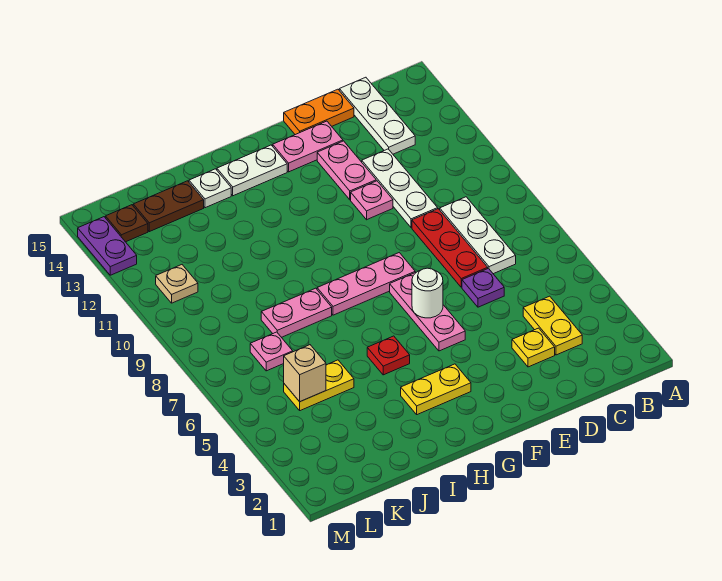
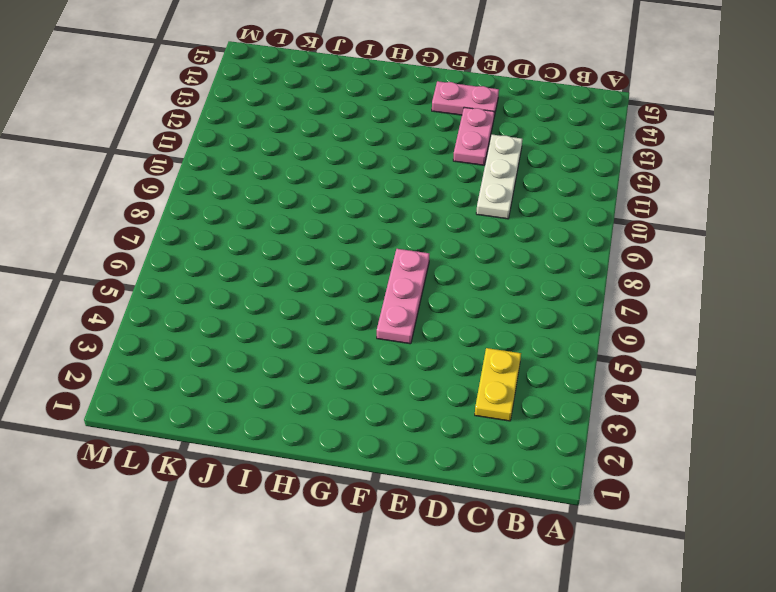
none -> white plate C7:C9 level 1
none -> white plate C13:C15 level 1
none -> yellow plate D3 level 1

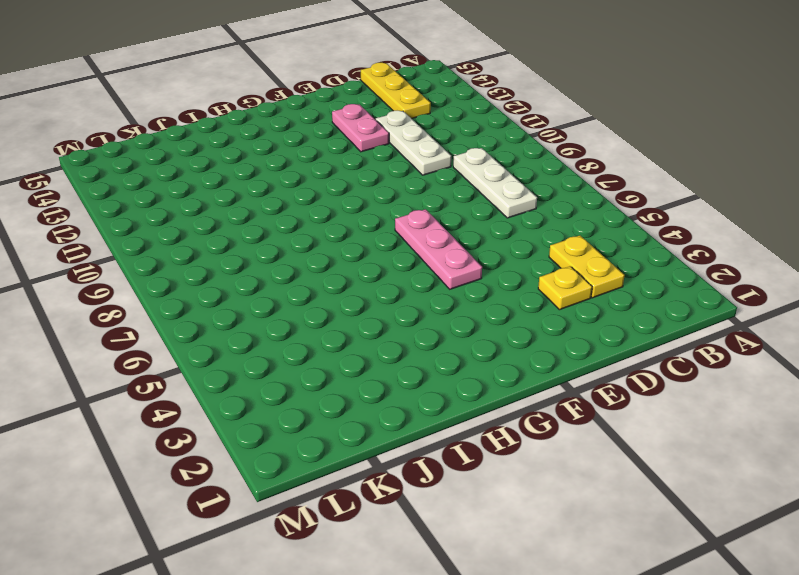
yellow plate C13:C15 level 1 -> white plate C13:C15 level 1
none -> purple plate D6 level 1
none -> red plate D7:D9 level 1
none -> orange plate D15:E15 level 1

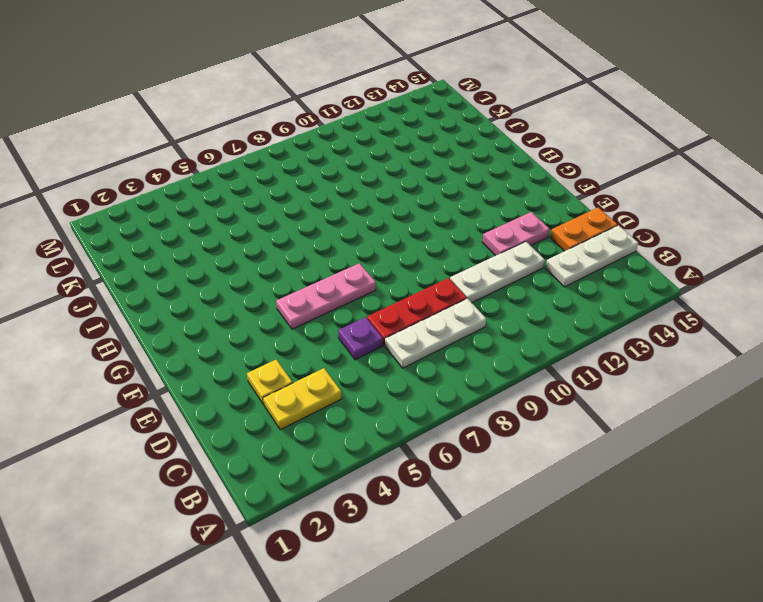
orange plate D14:D15 level 1 -> orange plate D15:E15 level 1
none -> pink plate E11 level 1
none -> pink plate E14:F14 level 1
none -> pink plate F8:H8 level 1

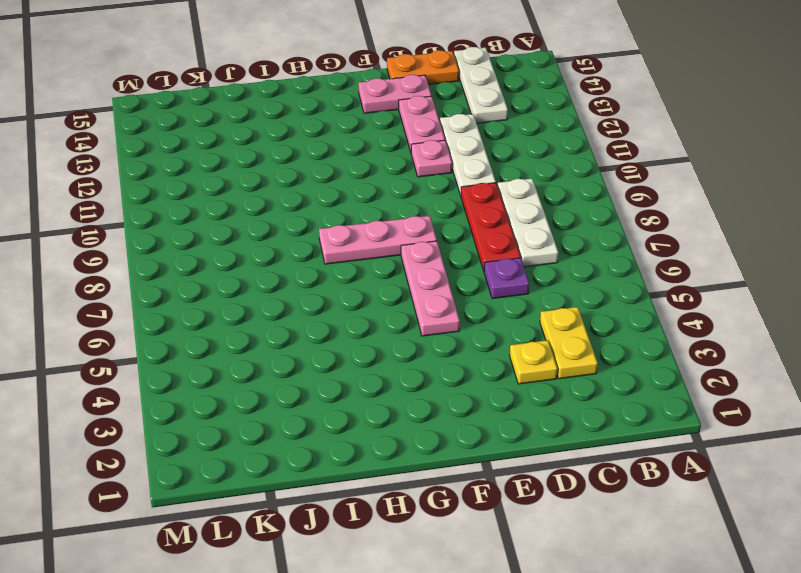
none -> yellow plate G3:H3 level 1
none -> white plate G14:H14 level 1
none -> red plate H5 level 1

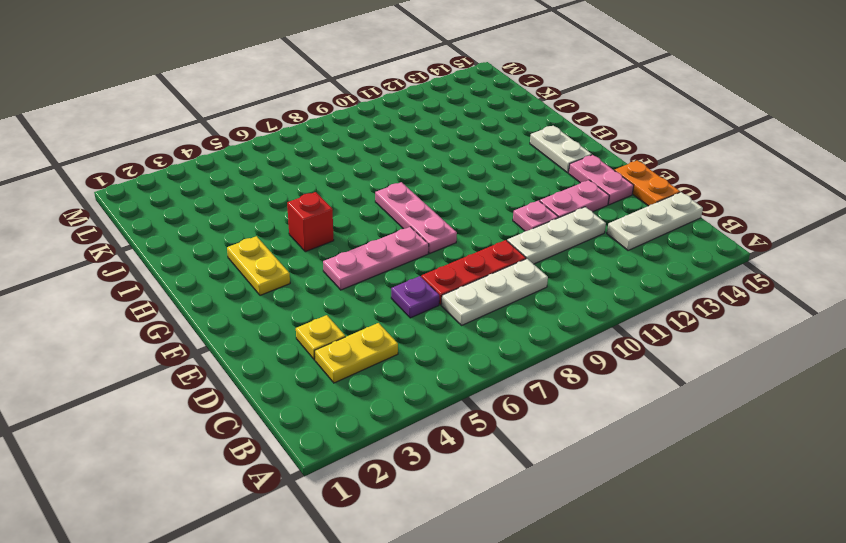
red brick H5 level 1 -> red plate H5 level 1
none -> pink plate I8:J8 level 1
none -> white plate I14 level 1
none -> yellow plate J5:K5 level 1

